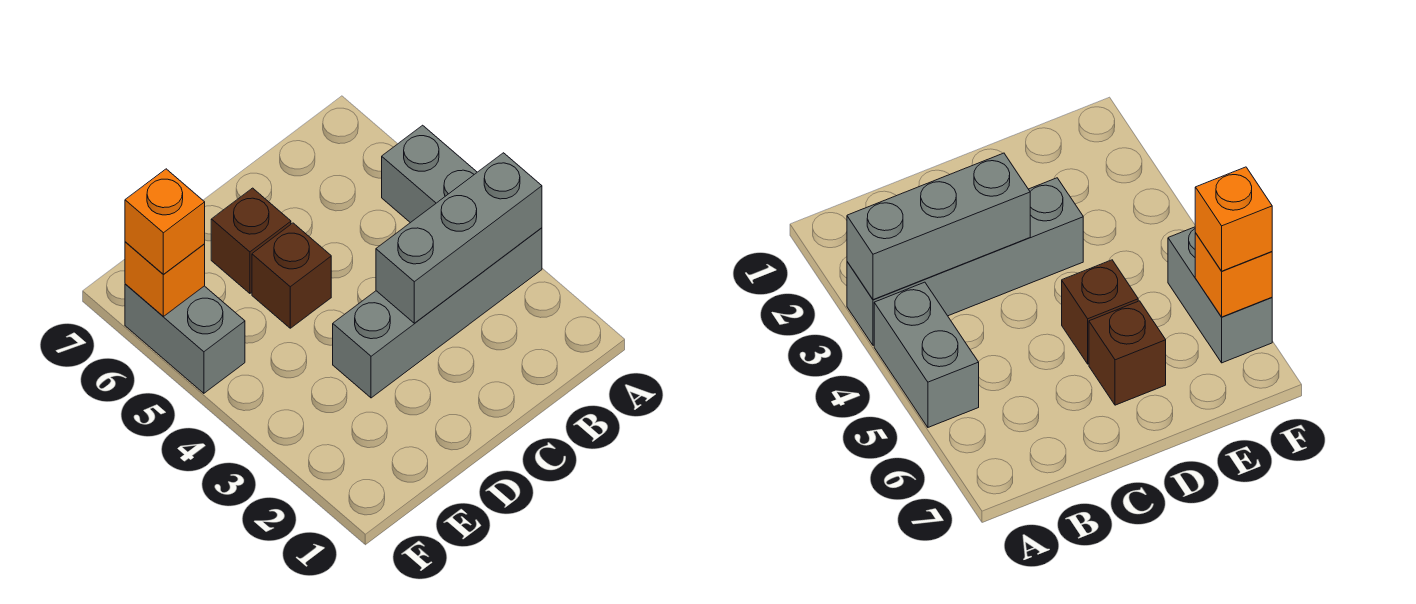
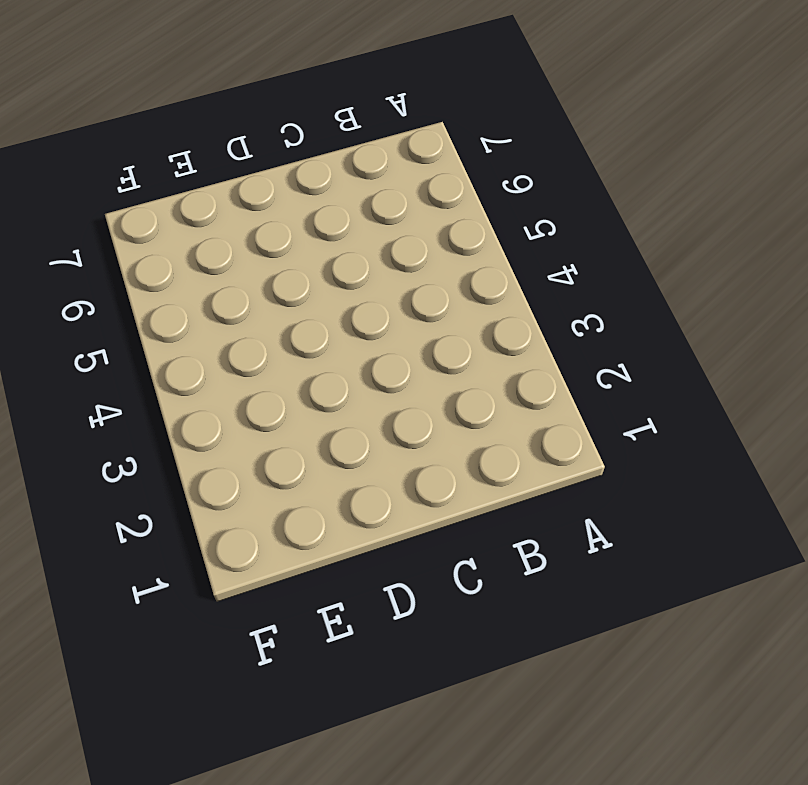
none -> grey brick A3:D3 level 1
none -> grey brick A4:A5 level 1

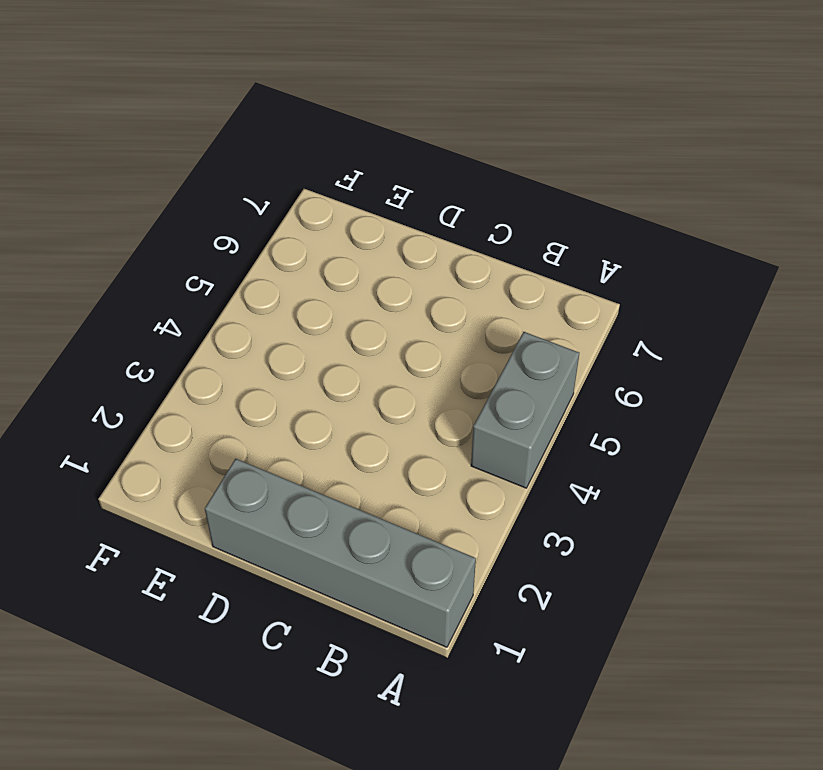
grey brick A1:D1 level 1 -> grey brick A3:D3 level 1
none -> brown brick D5 level 1
none -> brown brick D6 level 1

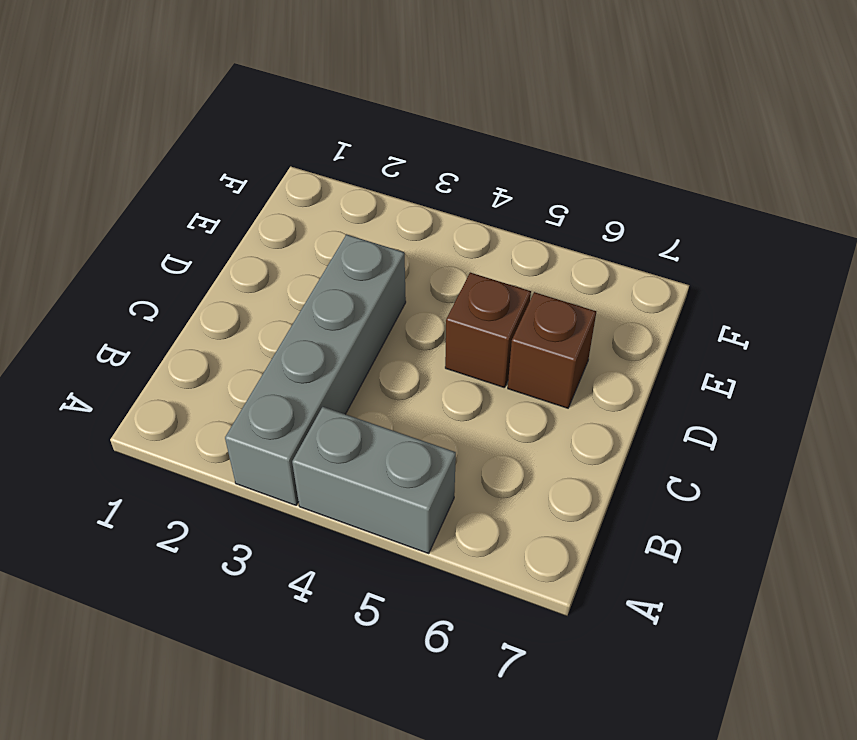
none -> grey brick F5:F6 level 1
none -> grey brick A3:C3 level 2

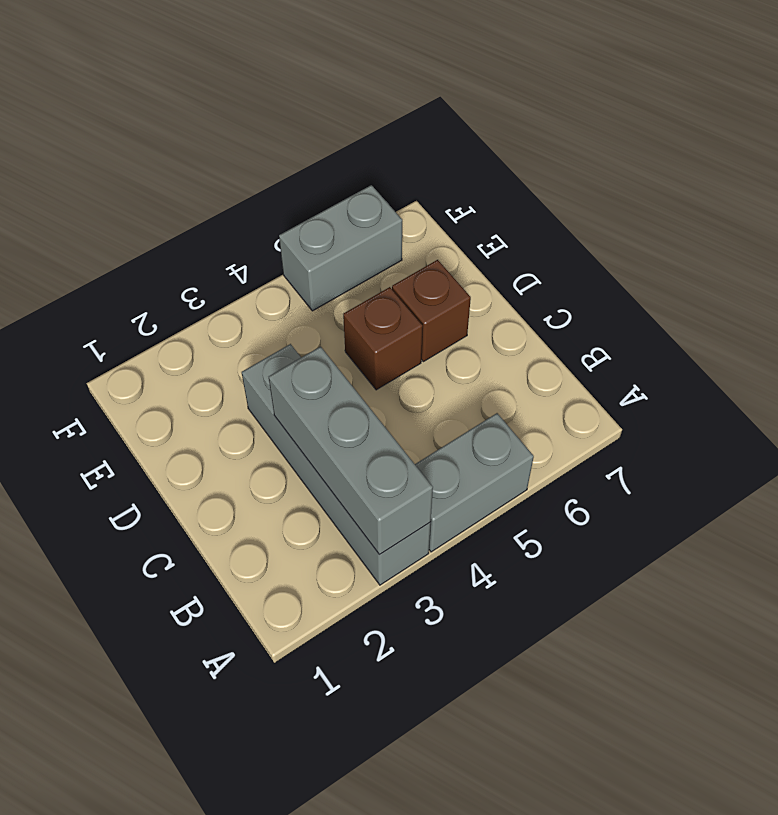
none -> orange brick F6 level 2
none -> orange brick F6 level 3

